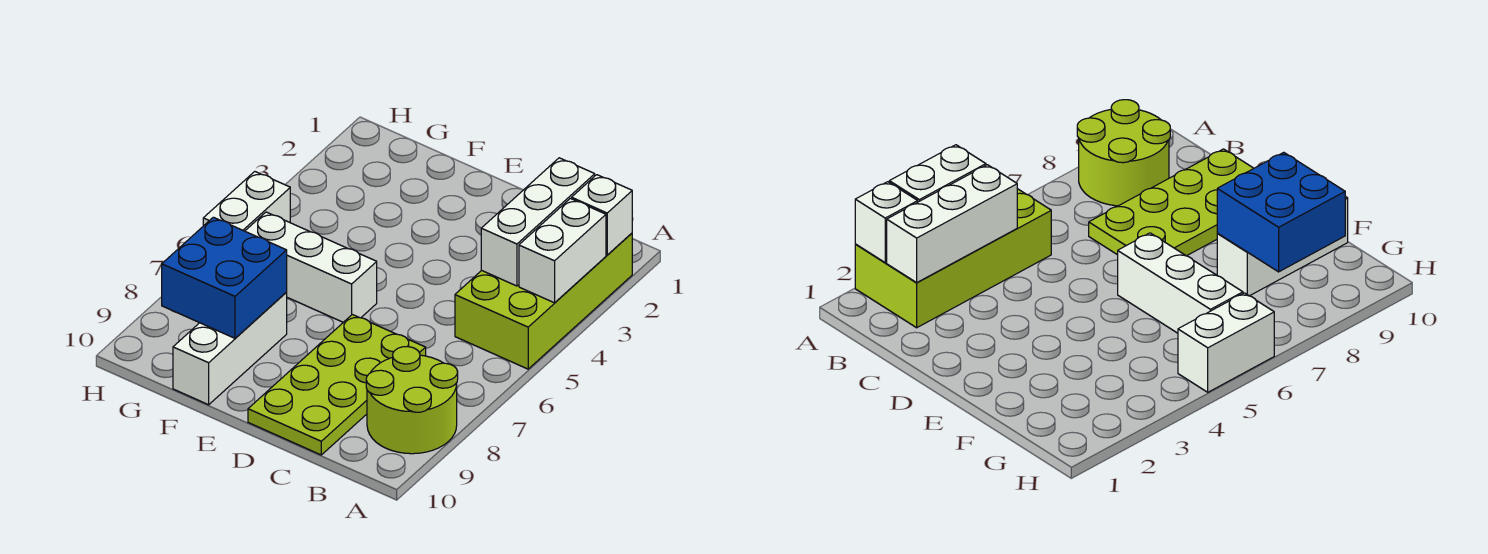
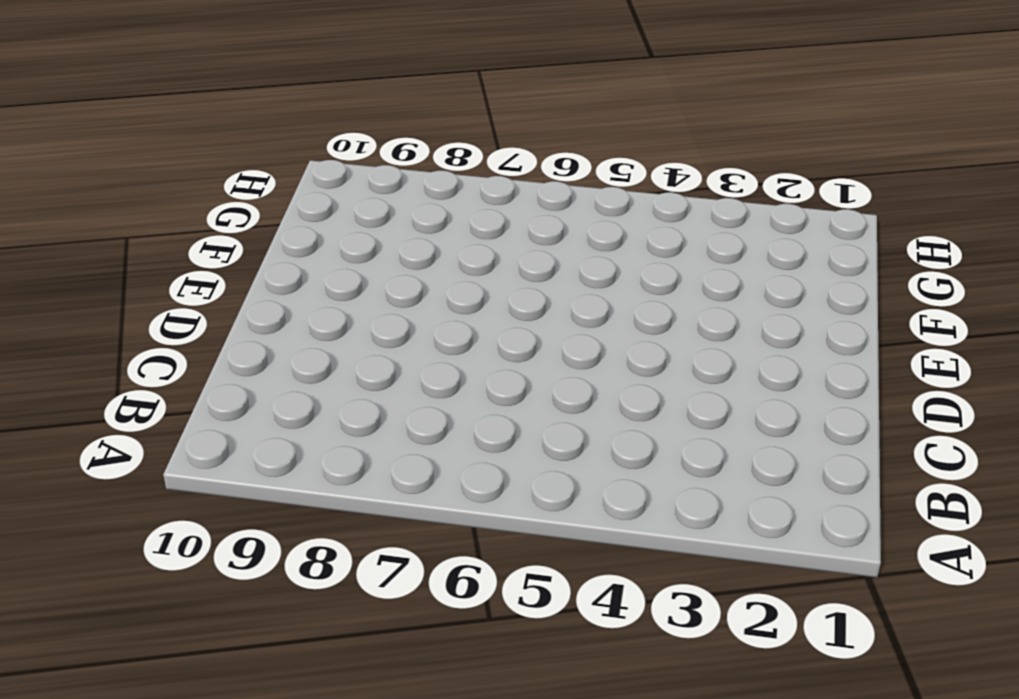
none -> lime brick A2:B5 level 1
none -> lime round brick A8:B9 level 1

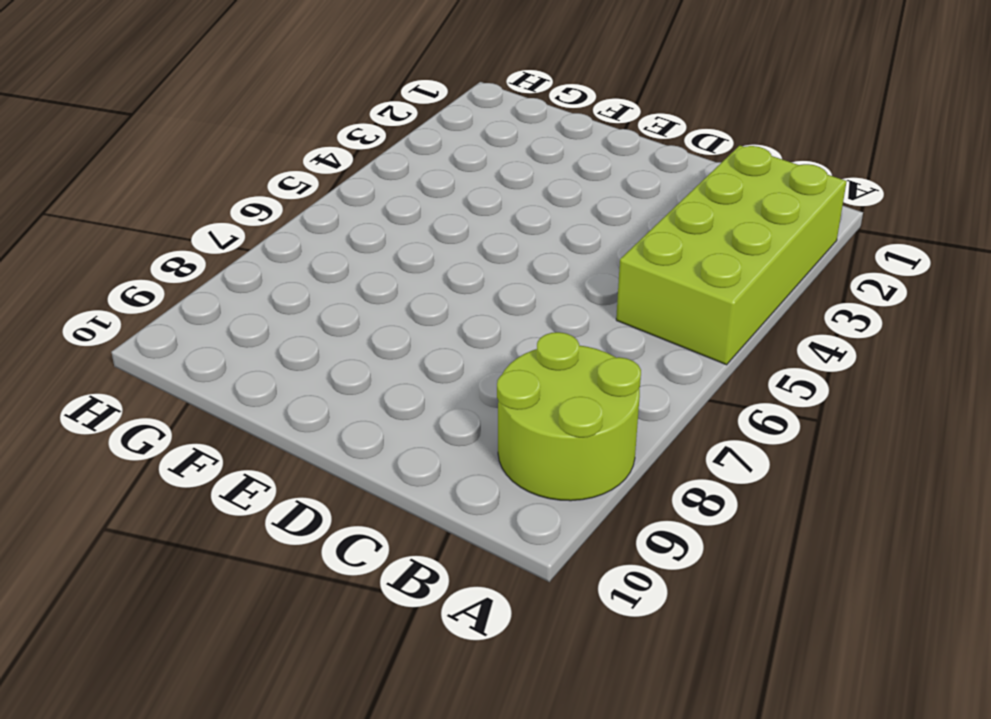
none -> lime plate C7:D10 level 1
none -> white brick E6:G6 level 1

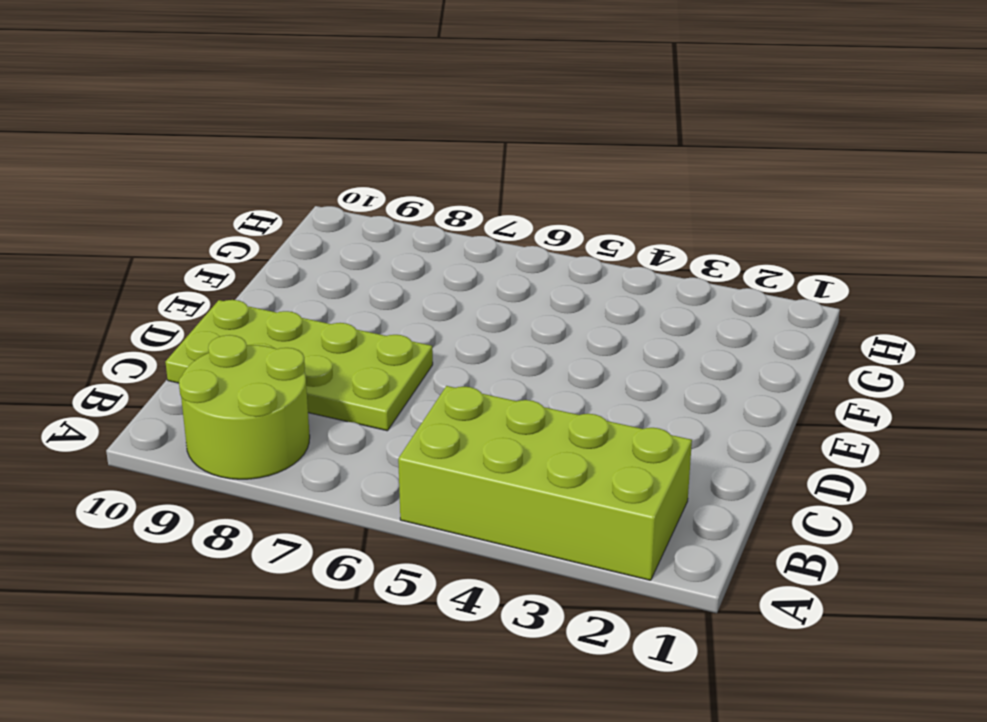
none -> white brick E6:G6 level 1
none -> white brick F8:F10 level 1

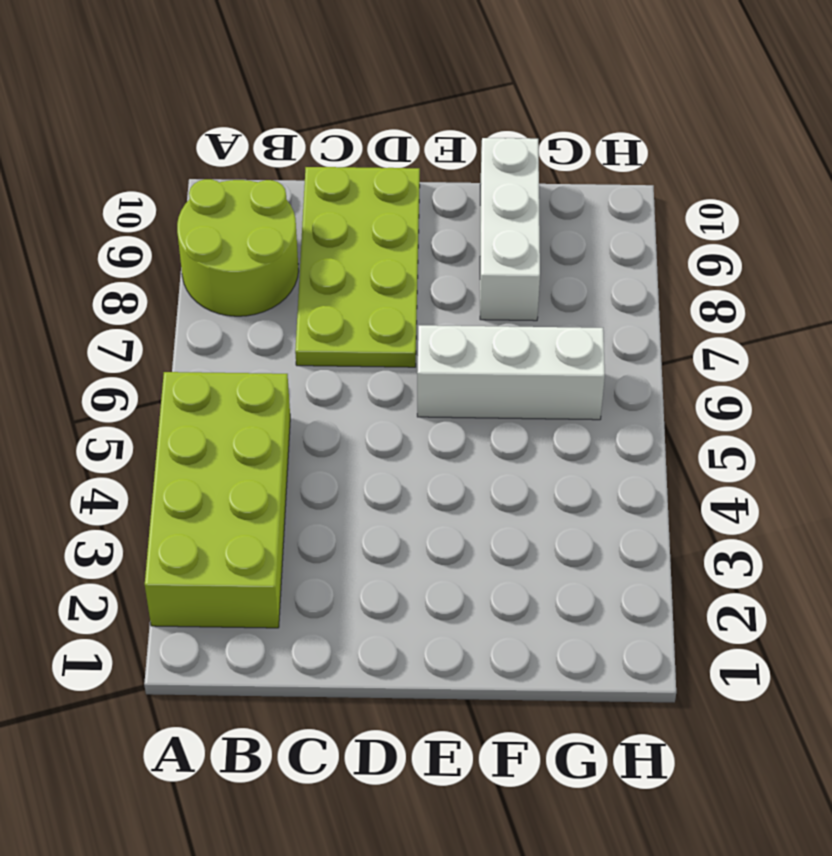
none -> white brick H5:H6 level 1
none -> white brick A2 level 2

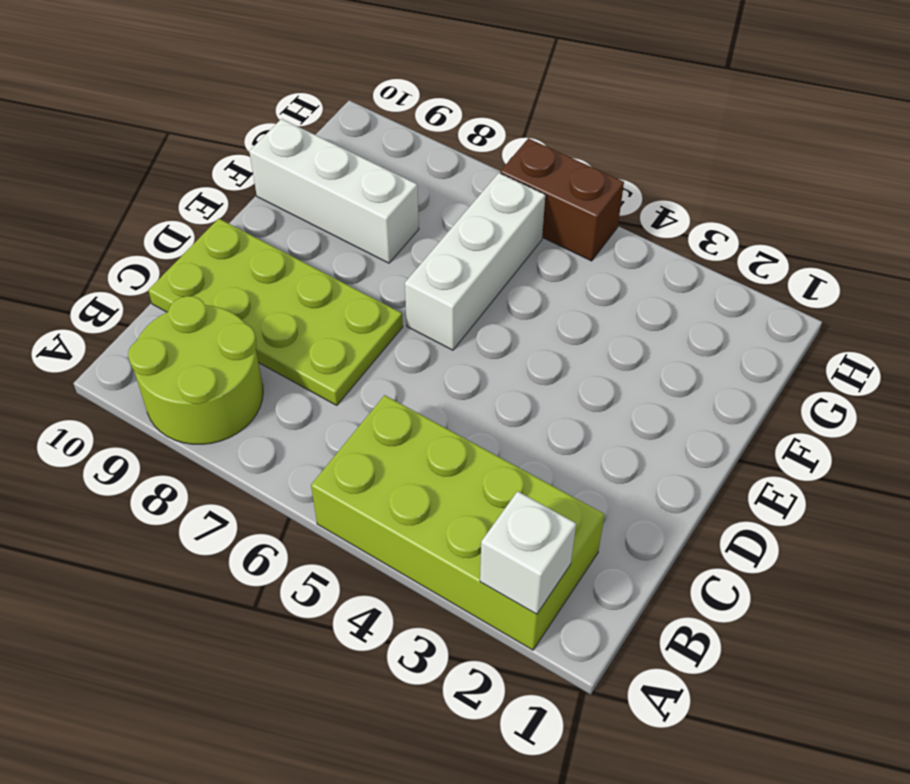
brown brick H5:H6 level 1 -> white brick H5:H6 level 1
none -> white brick A3:A4 level 2
none -> white brick B2:B4 level 2

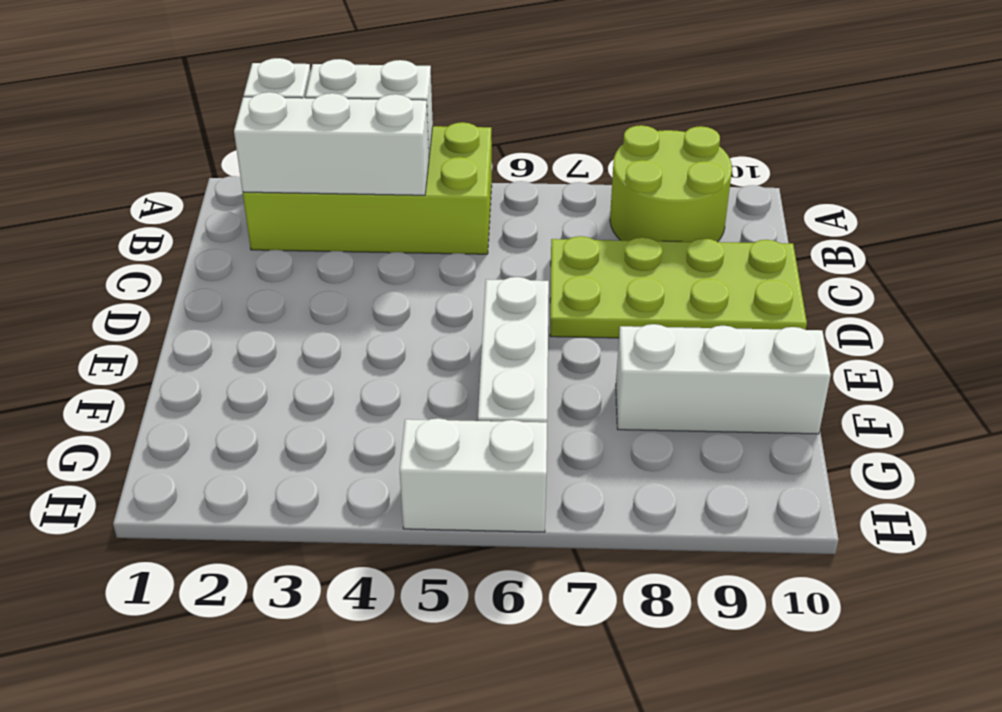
none -> blue brick F8:G9 level 2

